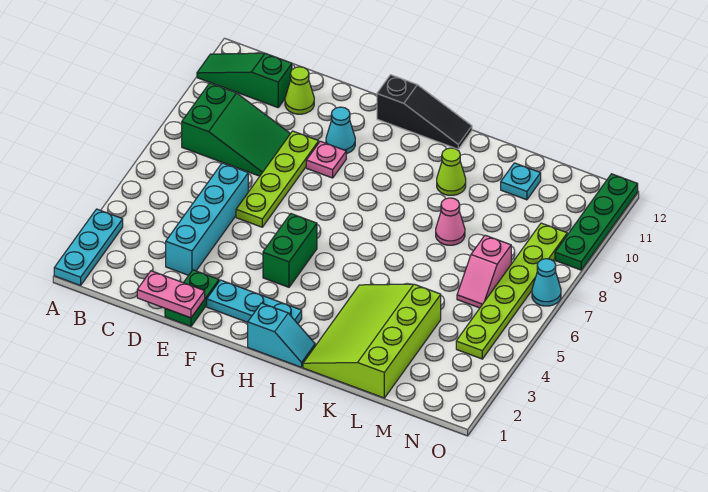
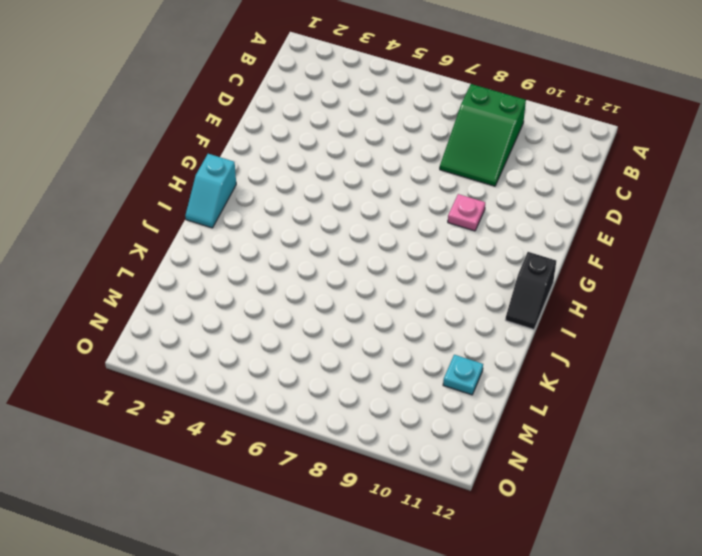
black slope H12:I12 level 1 top H -> black slope G12:I12 level 1 top G
none -> cyan plate A1:A3 level 1
none -> green slope A11:C11 level 1 top C
none -> cyan brick D3:D6 level 1

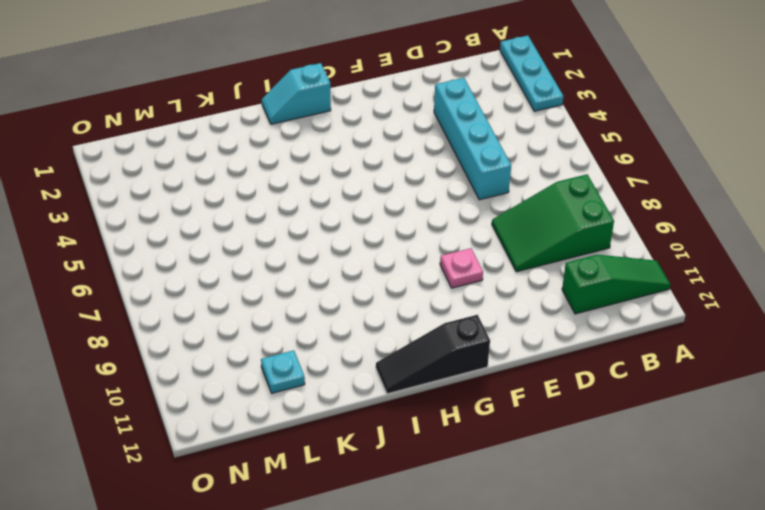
none -> lime cone D11 level 1
none -> green plate E1:E2 level 1
none -> lime plate E6:E9 level 1

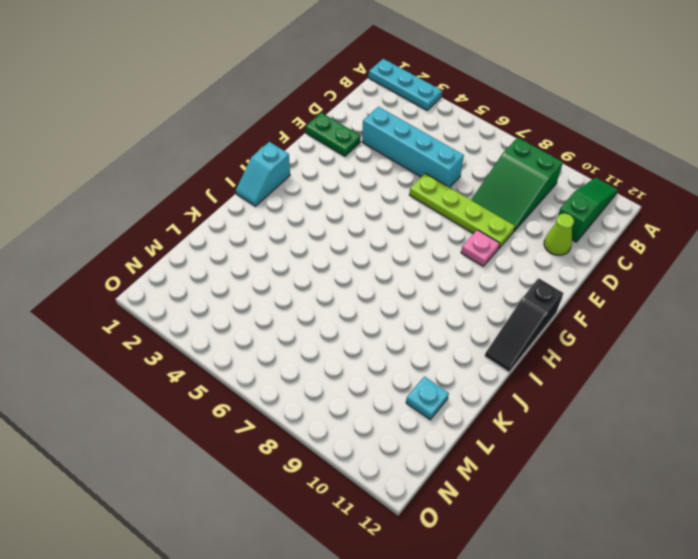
none -> cyan plate F2:H2 level 1
none -> cyan cone F10 level 1
none -> green brick G4:G5 level 1

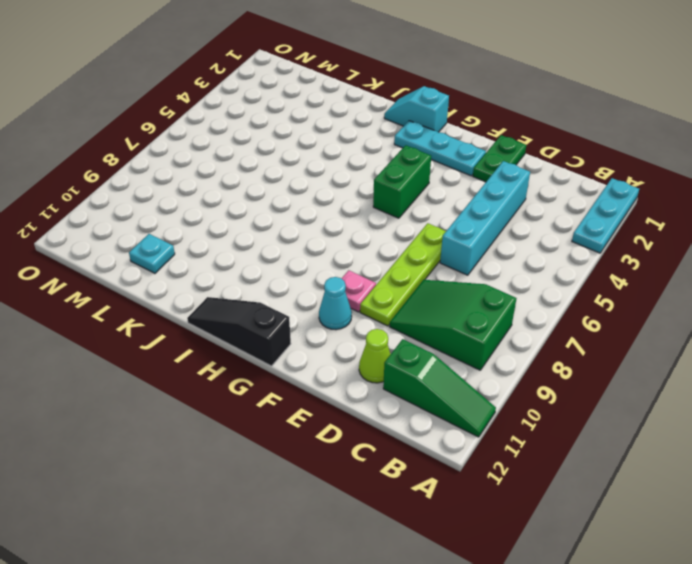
none -> lime slope J1:L4 level 1 top L
none -> lime cone J10 level 1
none -> pink cone K8 level 1

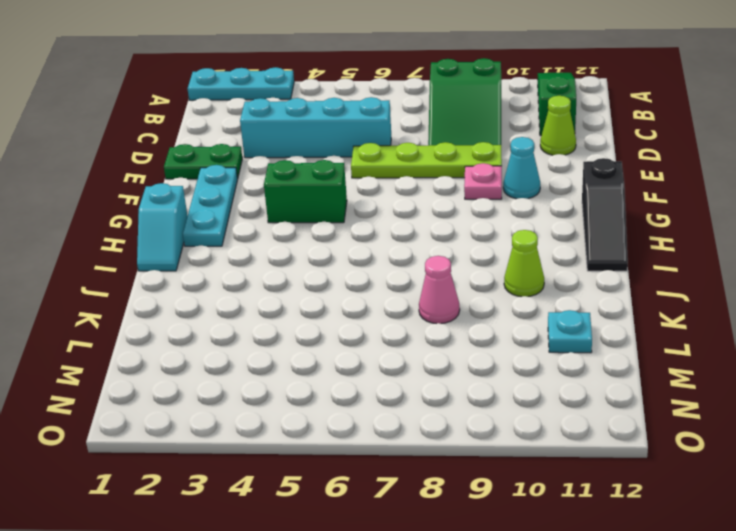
none -> lime slope J1:L4 level 1 top L
none -> pink slope M6:M7 level 1 top 7
none -> lime plate N4:N9 level 1

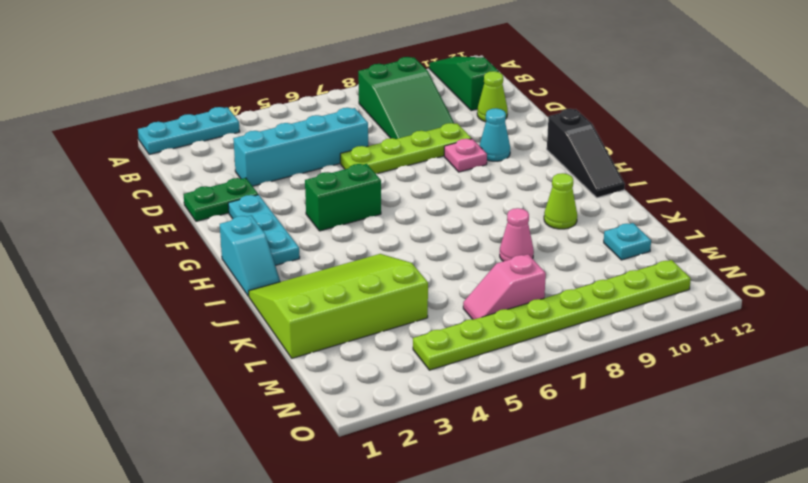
lime plate N4:N11 level 1 -> lime plate N4:N9 level 1
none -> cyan cone O7 level 1
none -> green plate O9:O12 level 1
none -> pink plate D1:E1 level 2

